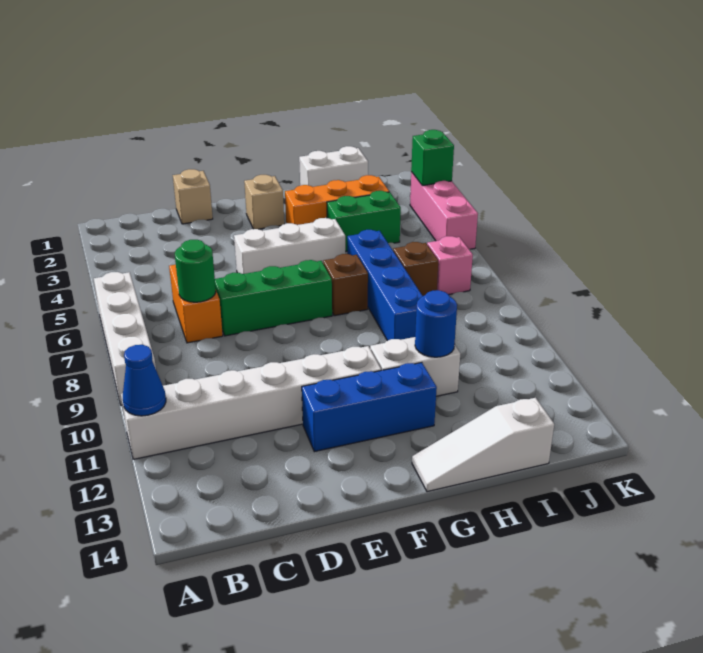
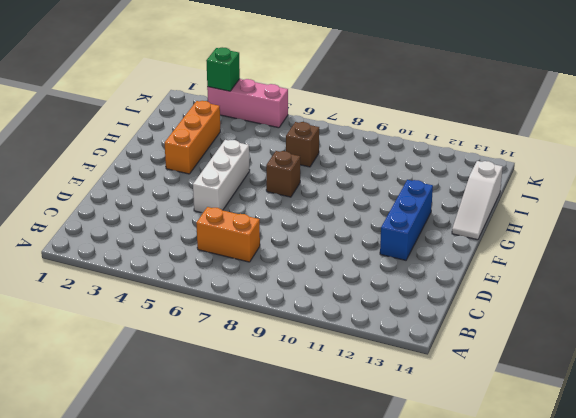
none -> white brick A6:A9 level 1
none -> white brick A11:F11 level 1
none -> tan brick D1 level 1

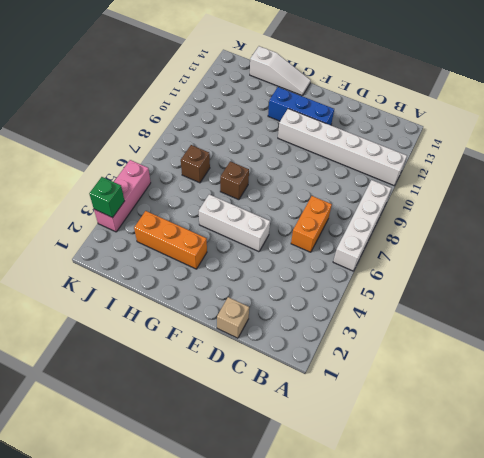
none -> green brick D7:F7 level 1
none -> tan brick F2 level 1
none -> white brick G11:H11 level 1

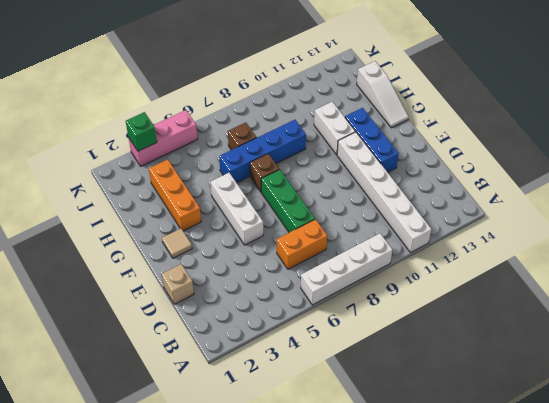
tan tile F2 level 1 -> tan brick F2 level 1
none -> white brick H1:I1 level 1
none -> green brick H4:I4 level 1
none -> pink brick J7 level 1

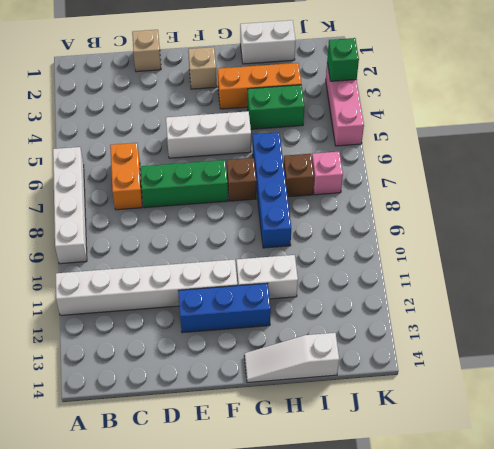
none -> blue cone A11 level 2
none -> green round brick C7 level 2
none -> blue round brick H11 level 2

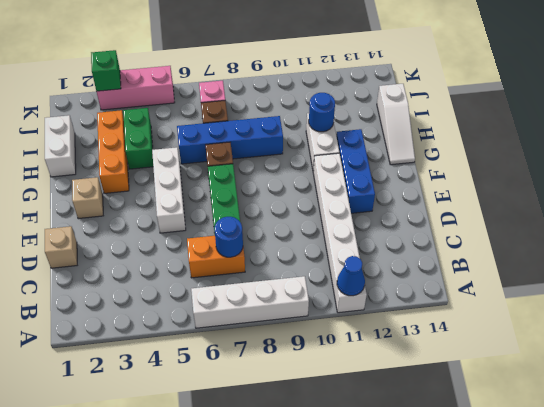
blue round brick C7 level 2 -> green round brick C7 level 2

